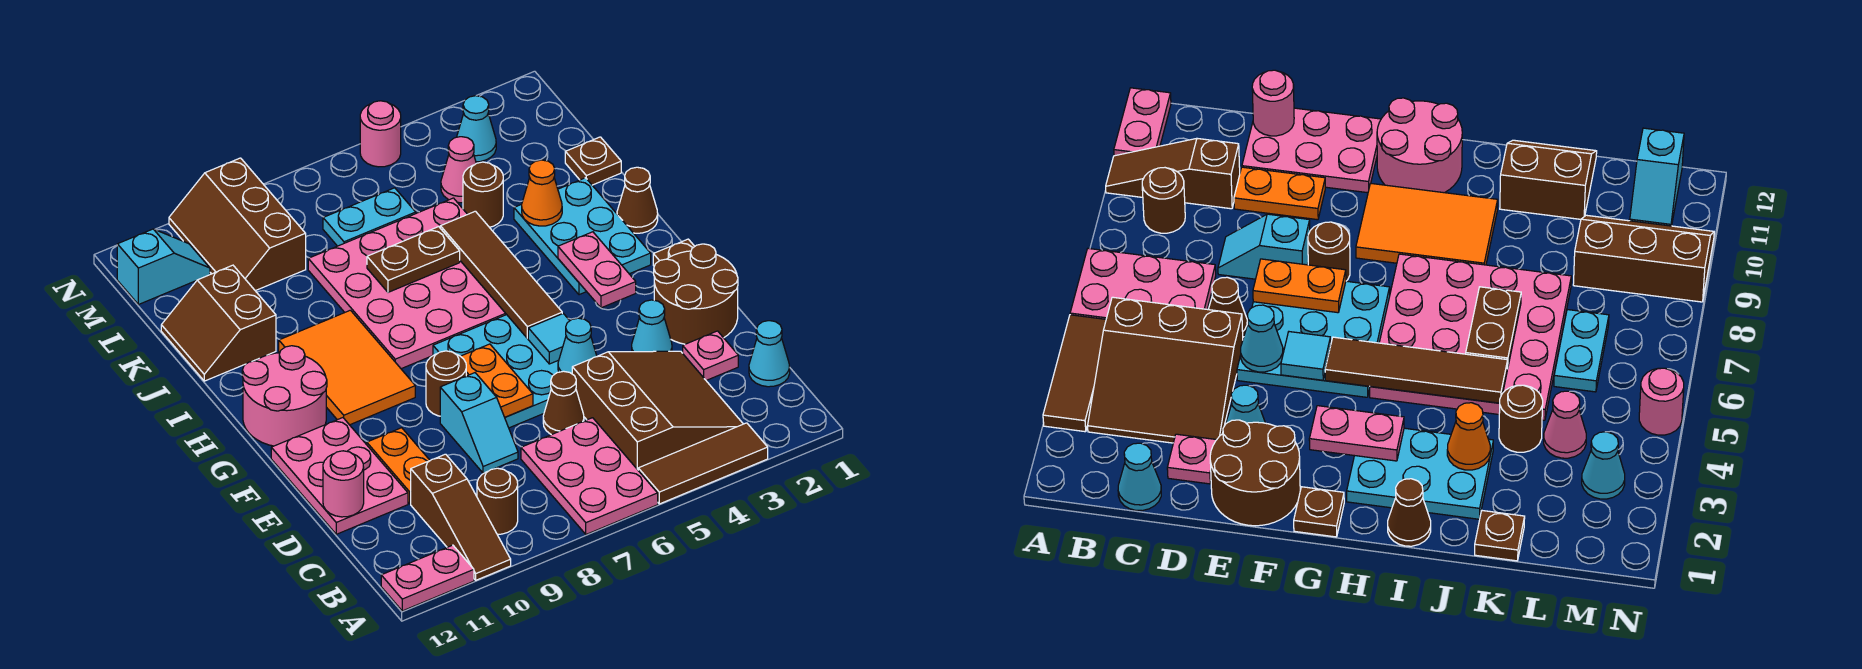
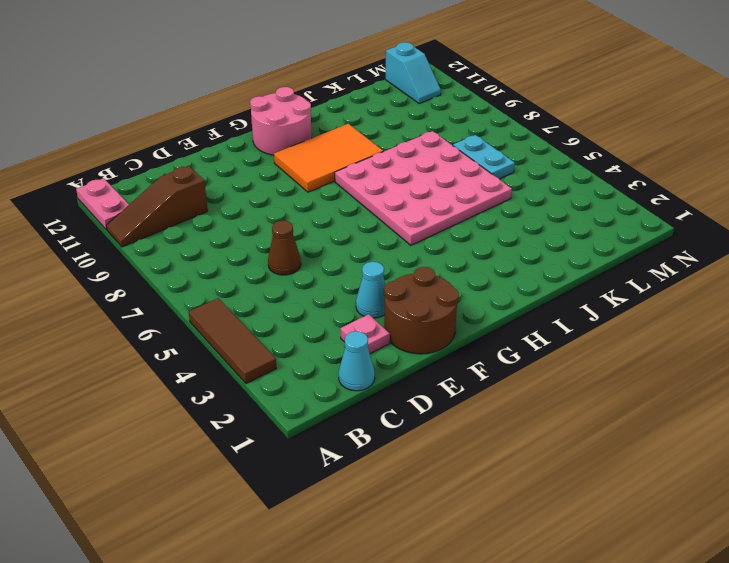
none -> pink plate A6:C7 level 1
none -> brown slope B3:D5 level 1 top 5
none -> brown round brick B9 level 1
none -> cyan slope D8:E8 level 1 top E

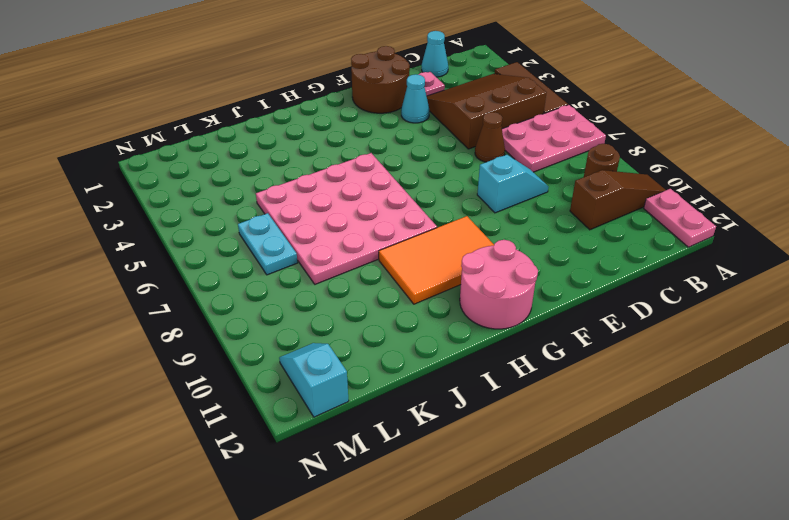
none -> orange plate D10:E10 level 1
none -> pink plate D11:F12 level 1
none -> cyan plate E5:G7 level 1
none -> brown round brick F8 level 1

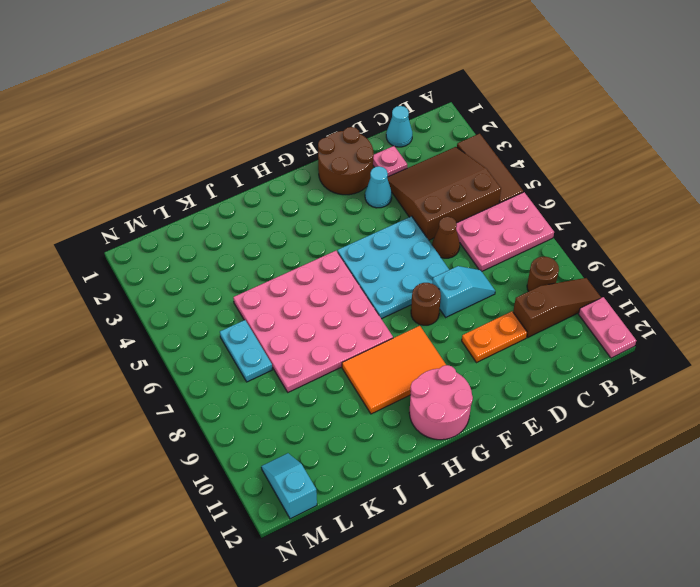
none -> pink plate D11:F12 level 1
none -> brown plate G1 level 1
none -> cyan plate H2:J3 level 1
none -> brown cone I1 level 1

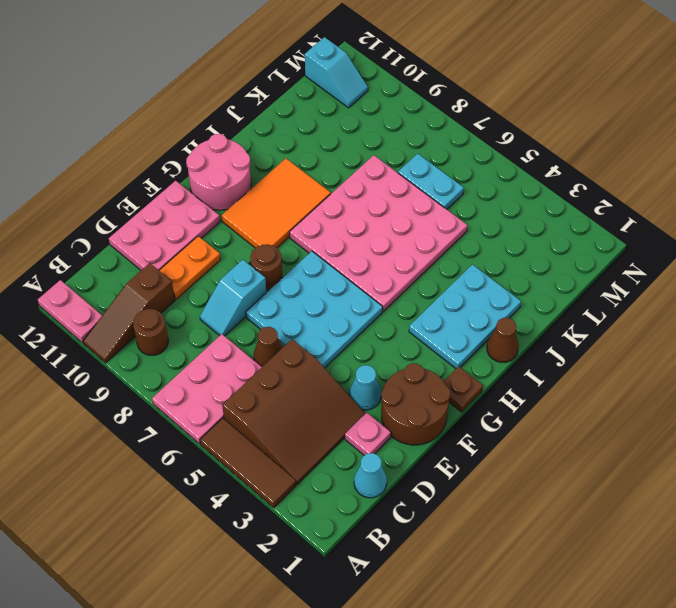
none -> brown slope J11:K12 level 1 top 11
none -> brown plate K1 level 1
none -> brown round brick K4 level 1
none -> pink cone L4 level 1

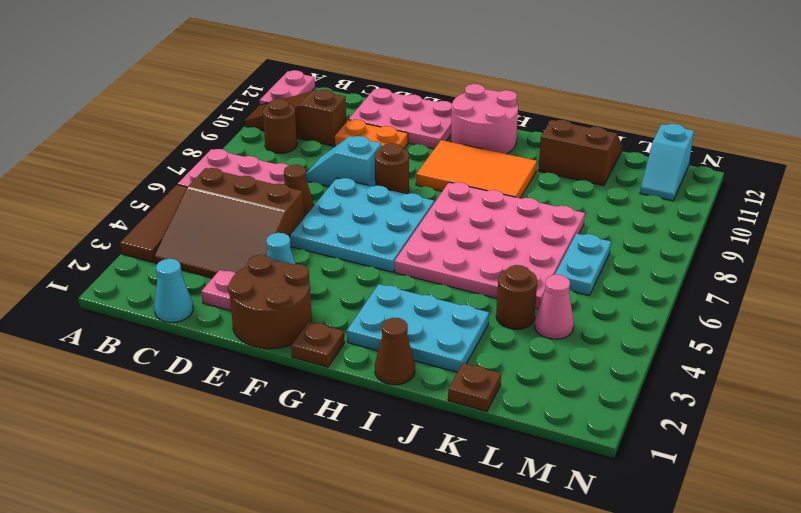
none -> brown slope L9:N10 level 1 top 9
none -> cyan cone M3 level 1
none -> pink round brick N5 level 1
none -> pink round brick D12 level 2

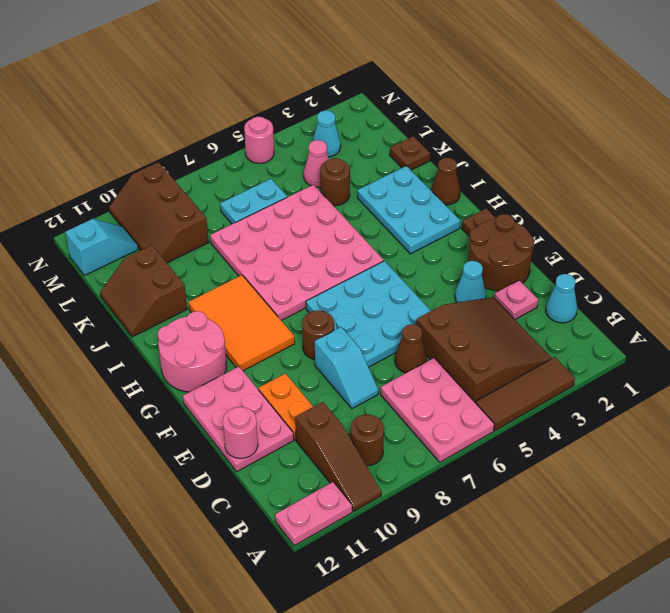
none -> cyan cone E5 level 2
none -> orange plate E7:F7 level 2
none -> cyan tile F5 level 2
none -> pink plate G3:H3 level 2

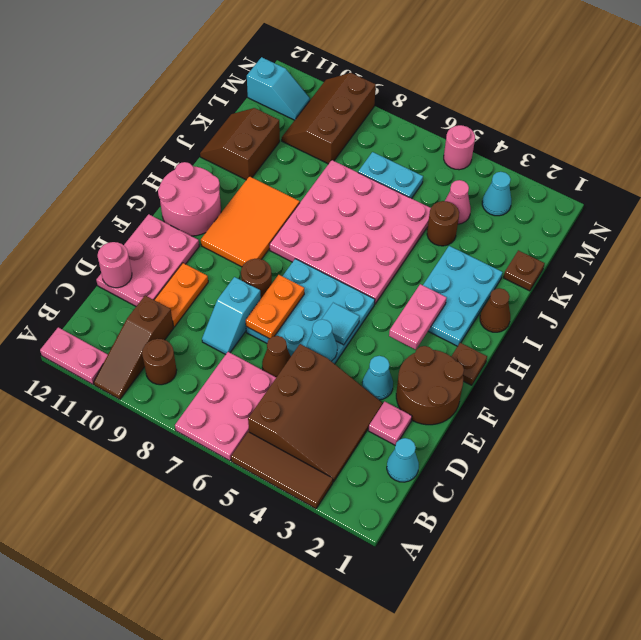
none -> brown tile G5:J5 level 2
none -> orange cone J3 level 2
none -> brown plate J6:J7 level 2

